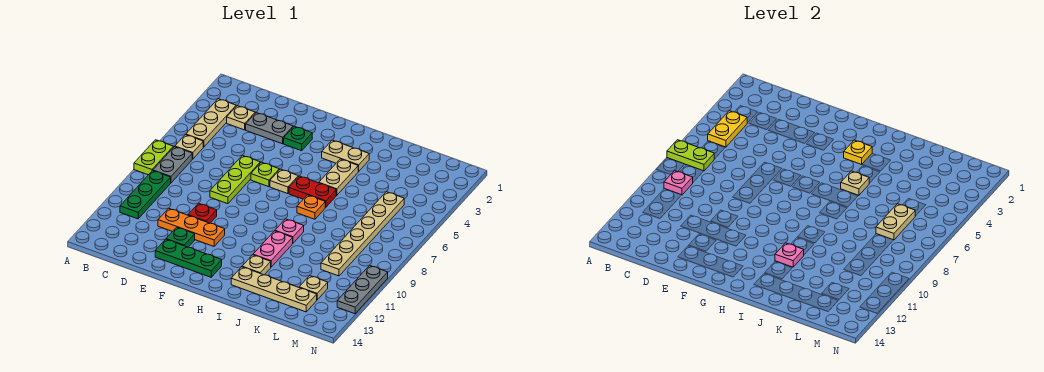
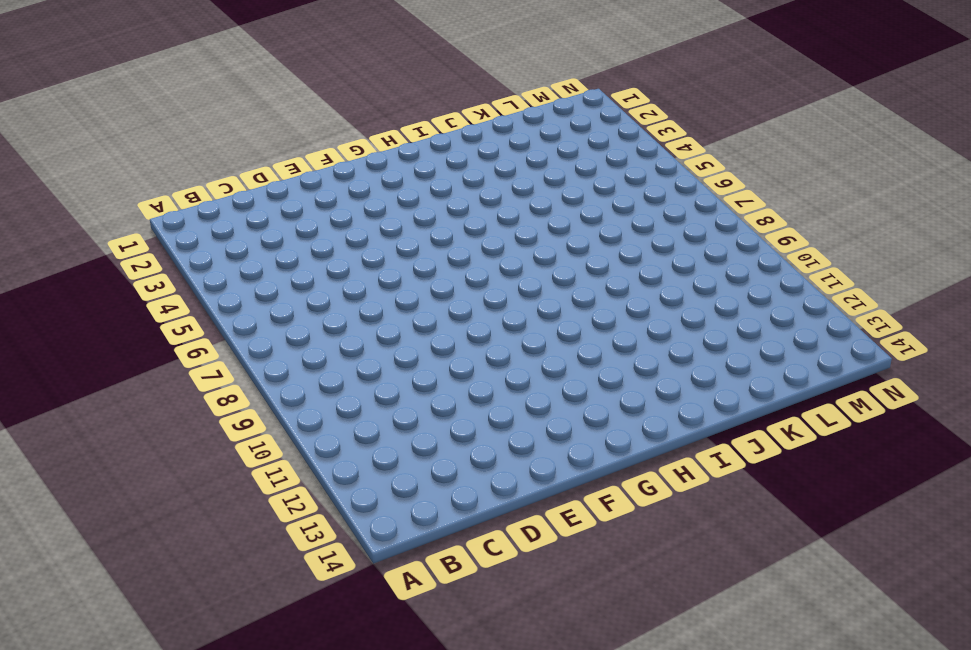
none -> lime plate A7:A8 level 1
none -> tan plate B3:B5 level 1
none -> tan plate B6 level 1
none -> grey plate B7:B8 level 1

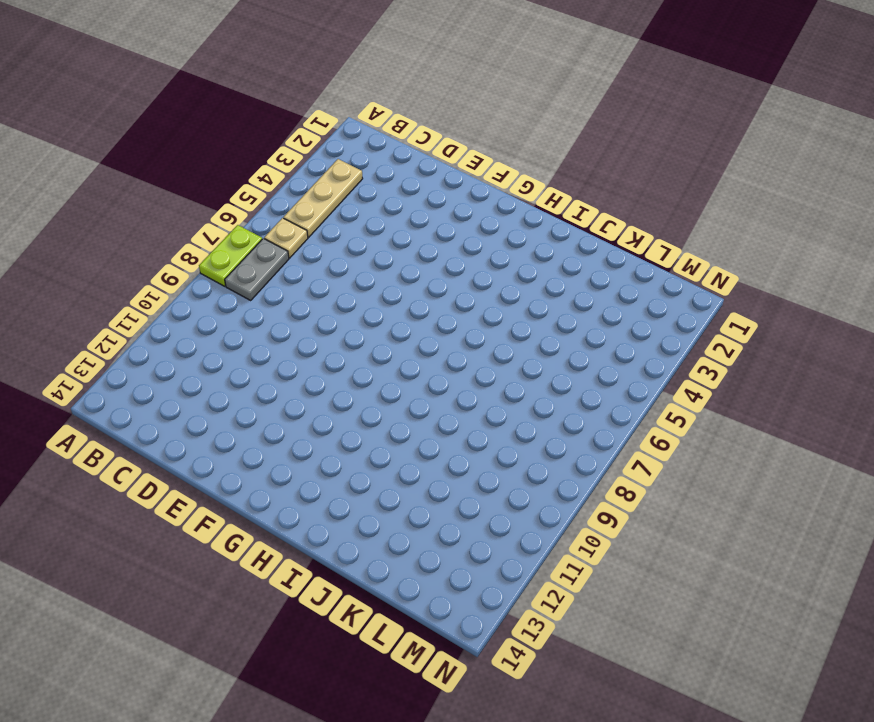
none -> green plate B9:B11 level 1
none -> tan plate C3 level 1
none -> grey plate D3:E3 level 1
none -> orange plate D11:F11 level 1

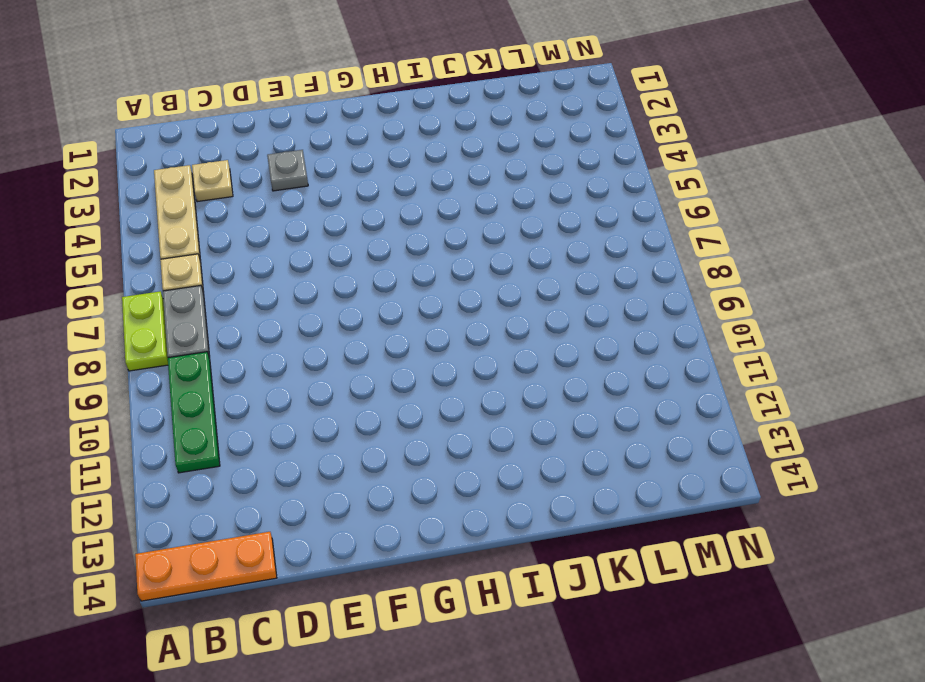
orange plate A14:C14 level 1 -> orange plate D11:F11 level 1
grey plate E3 level 1 -> grey plate D3:E3 level 1
none -> lime plate E6:E8 level 1
none -> red plate E10 level 1
none -> green plate E12 level 1
none -> green plate E13:G13 level 1

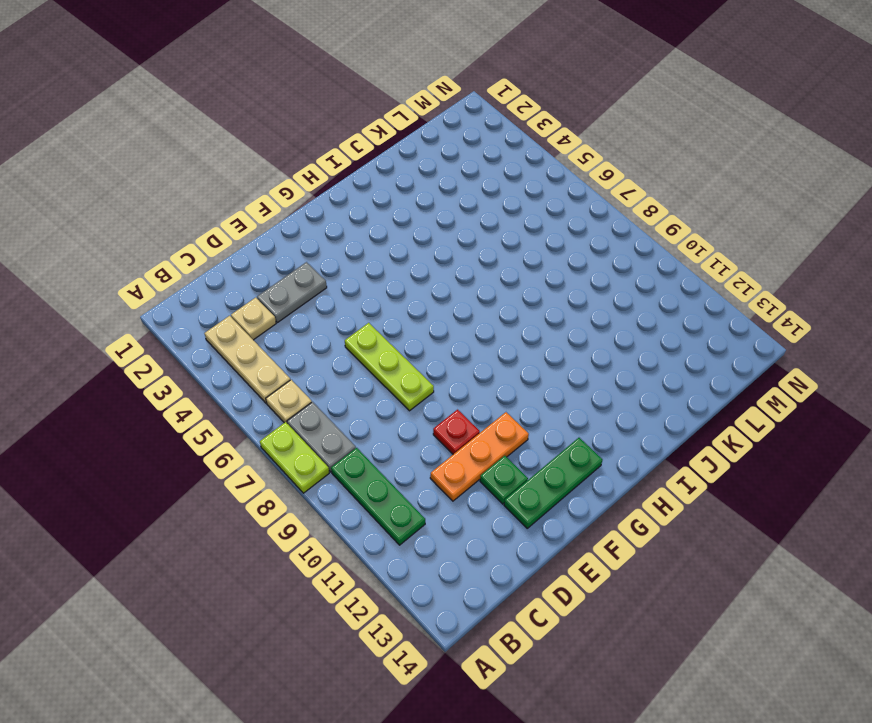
none -> green plate F3 level 1
none -> lime plate F6 level 1
none -> tan plate G6 level 1
none -> tan plate H3:I3 level 1

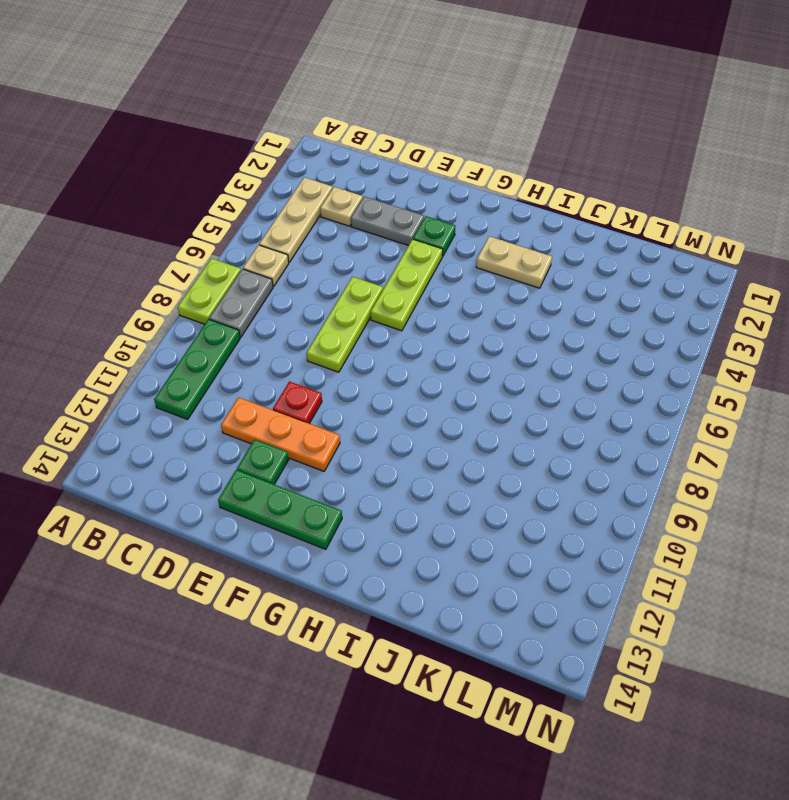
lime plate F4:F6 level 1 -> lime plate F6 level 1
none -> tan plate G6 level 1
none -> red plate H6:I6 level 1
none -> tan plate I4:I5 level 1
none -> orange plate I7 level 1

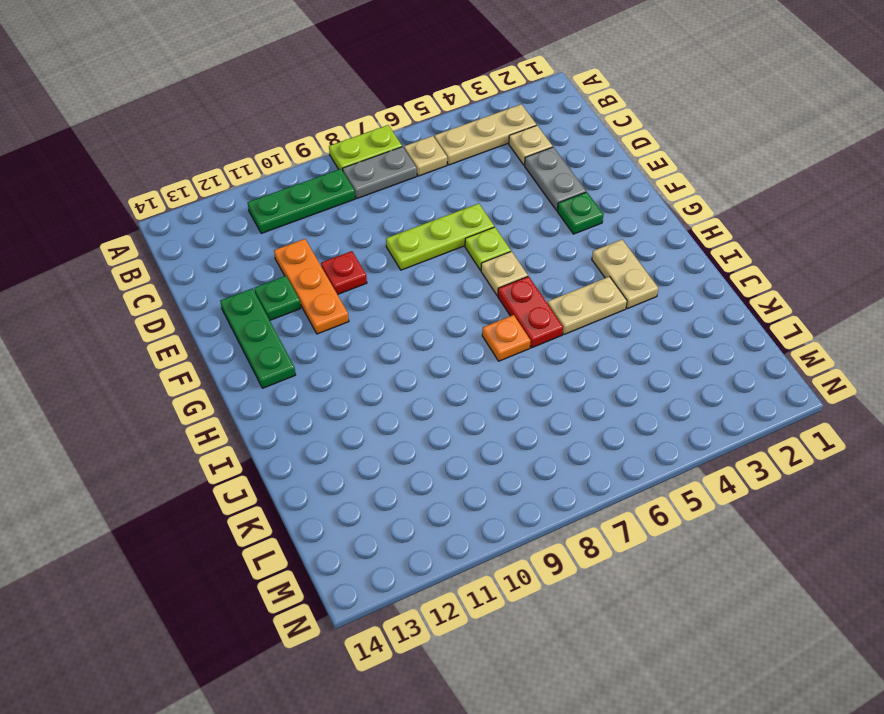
none -> pink plate I9 level 1
none -> pink plate I10:I11 level 1
none -> tan plate I12 level 1
none -> tan plate I13:L13 level 1

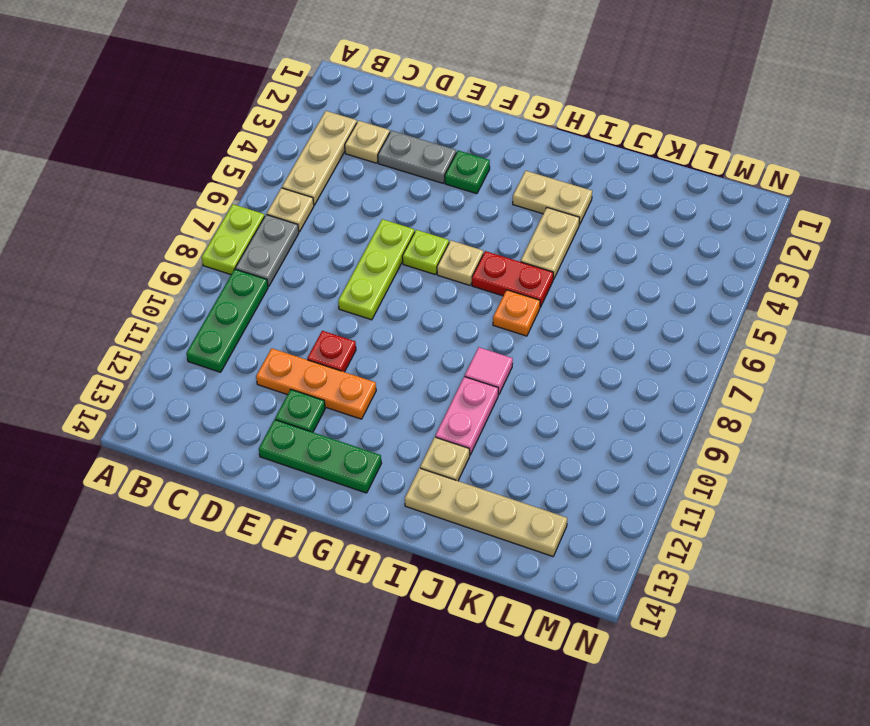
pink tile I9 level 1 -> pink plate I9 level 1
none -> tan plate L5:L10 level 1
none -> tan plate L12 level 1
none -> grey plate N10:N12 level 1
none -> lime plate A7:B7 level 2

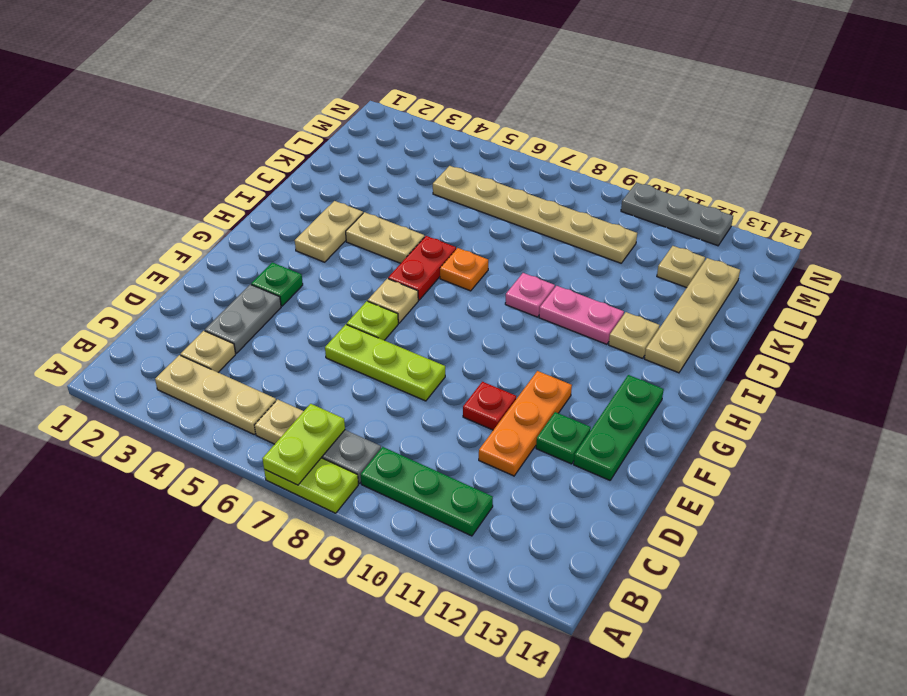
none -> yellow plate B4:B5 level 2
none -> pink plate B9 level 2
none -> yellow plate H3 level 2
none -> tan plate I5 level 2

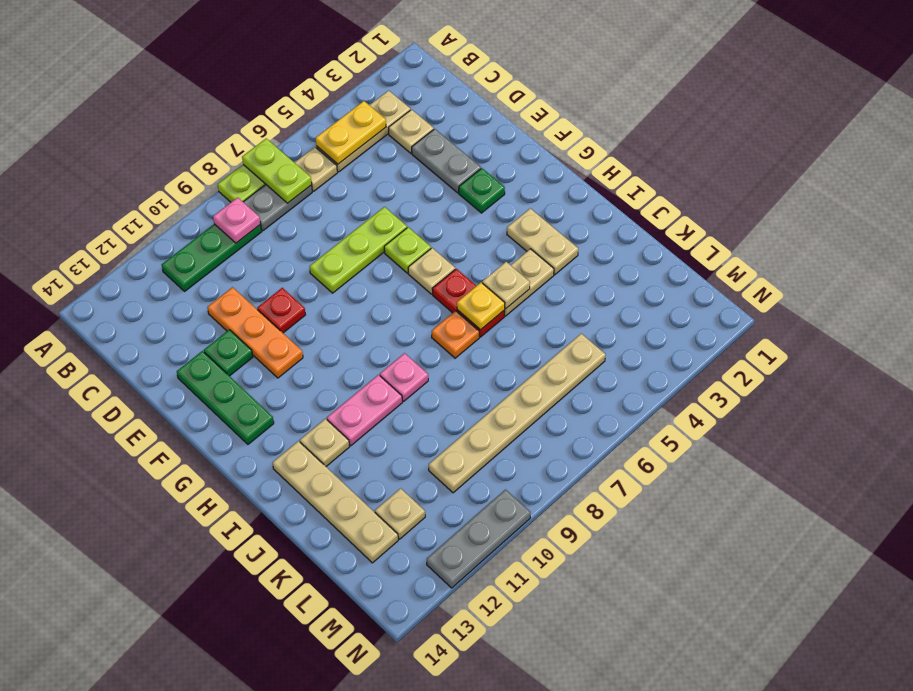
yellow plate I6 level 2 -> yellow plate H3 level 2
none -> pink plate I11 level 2
none -> tan plate L6:L7 level 2

